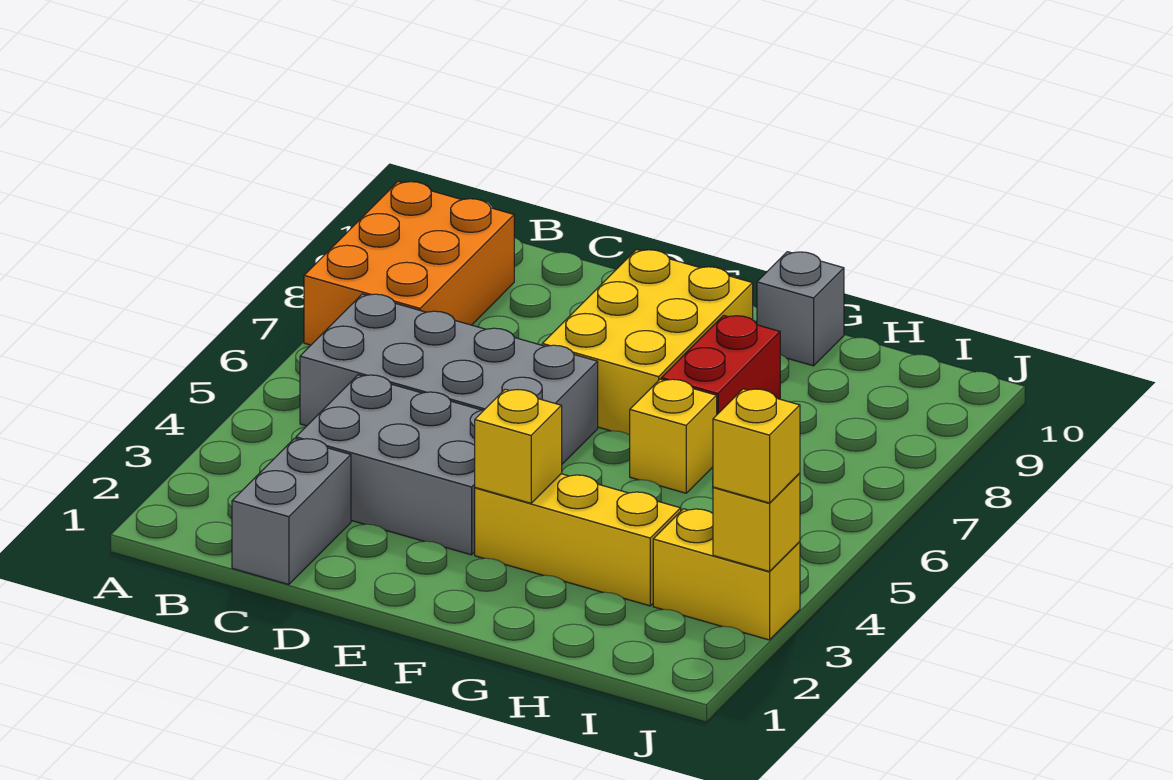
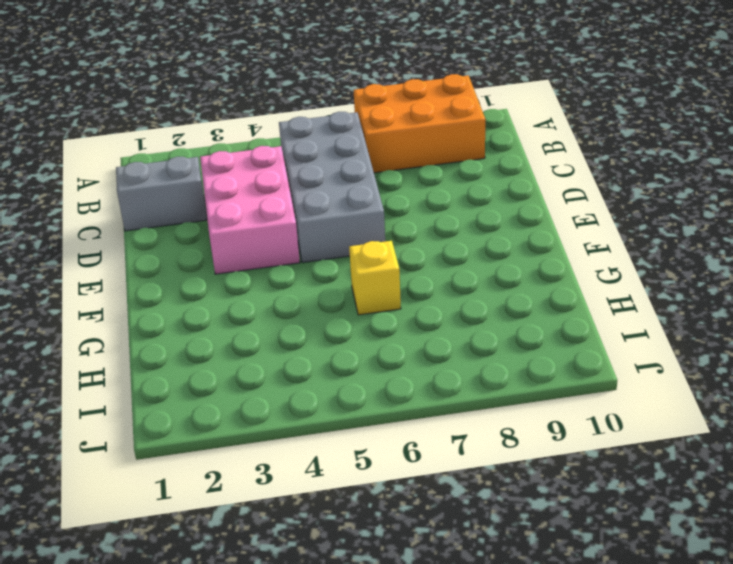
pink brick C3:E4 level 1 -> grey brick C3:E4 level 1
none -> yellow brick E7:F9 level 1
none -> yellow brick F3:H3 level 1
none -> red brick G7:G8 level 1

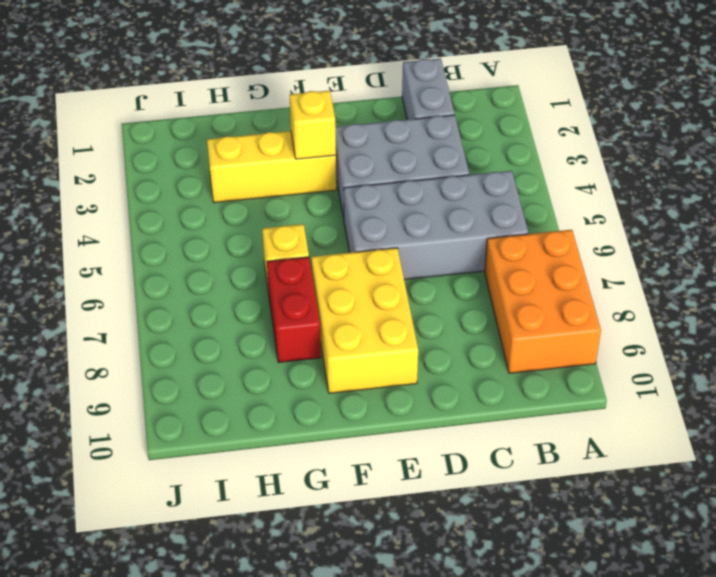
none -> grey brick G10 level 1
none -> yellow brick I3:J3 level 1
none -> yellow brick J3 level 2

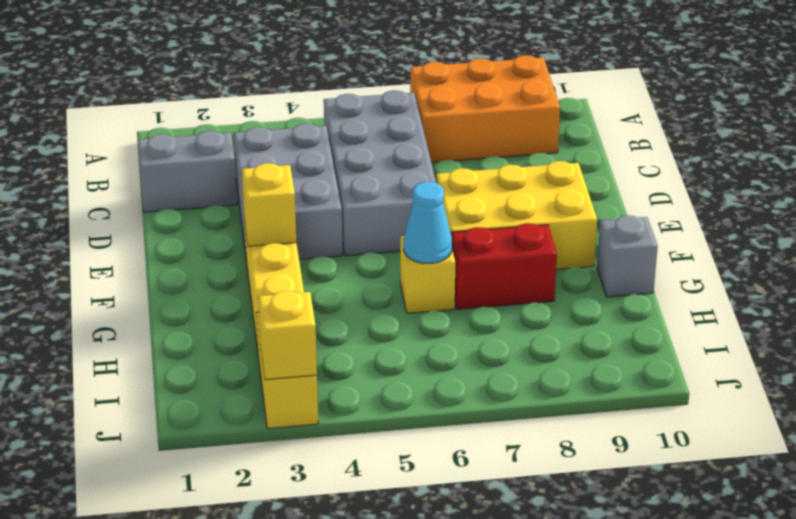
cyan cone G6 level 2 -> none
none -> yellow brick J3 level 3

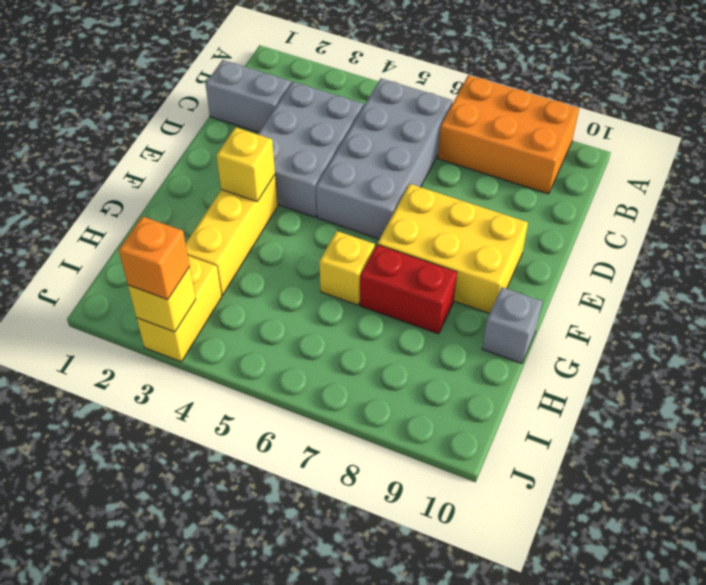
orange brick J3 level 3 -> yellow brick J3 level 3

